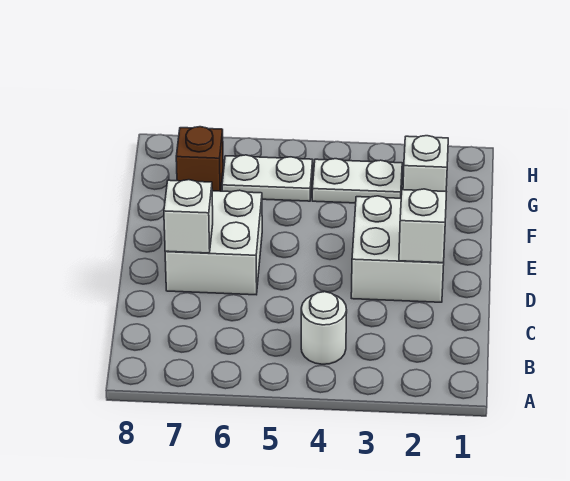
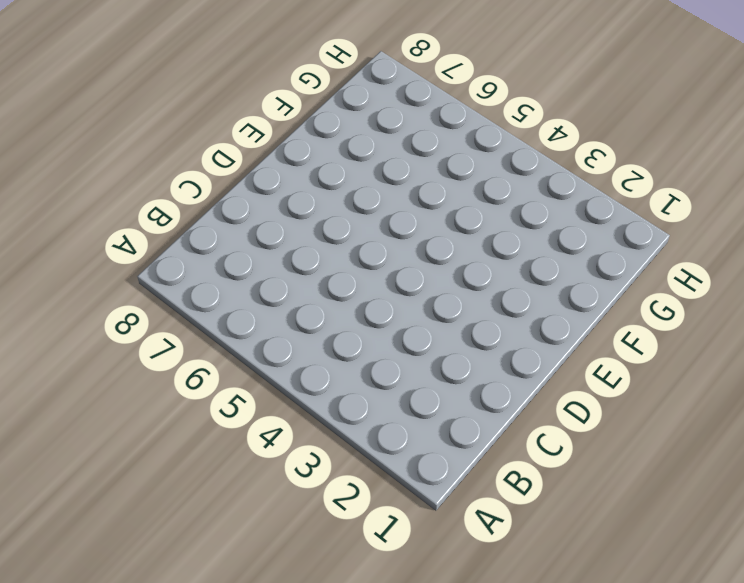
none -> white round brick B4 level 1
none -> white brick D2:E3 level 1

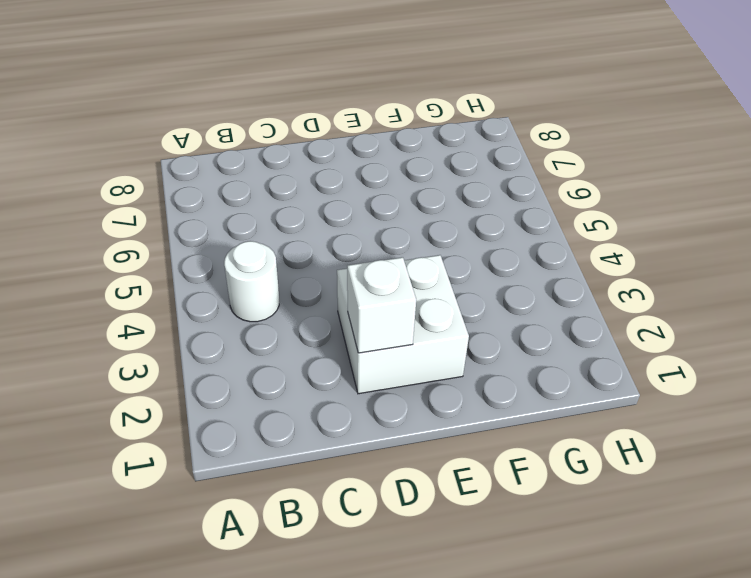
none -> white brick D6:E7 level 1
none -> white brick G2 level 1

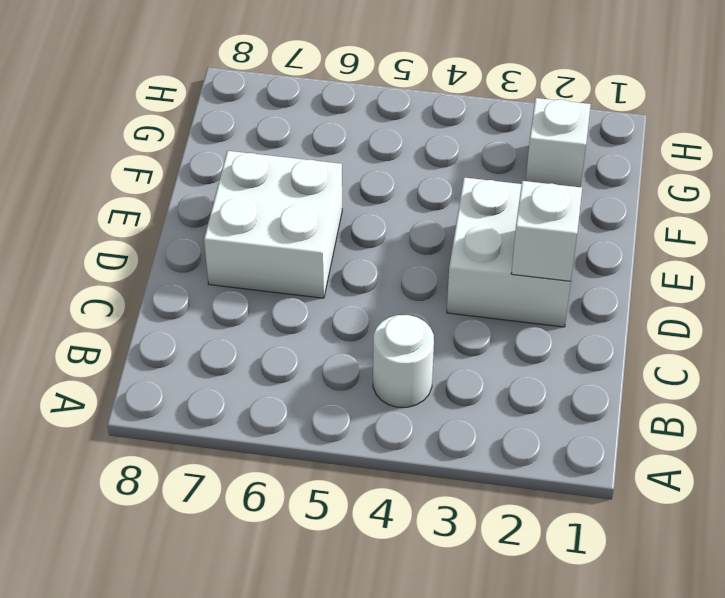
none -> white plate G3:G4 level 1
none -> white plate G5:G6 level 1

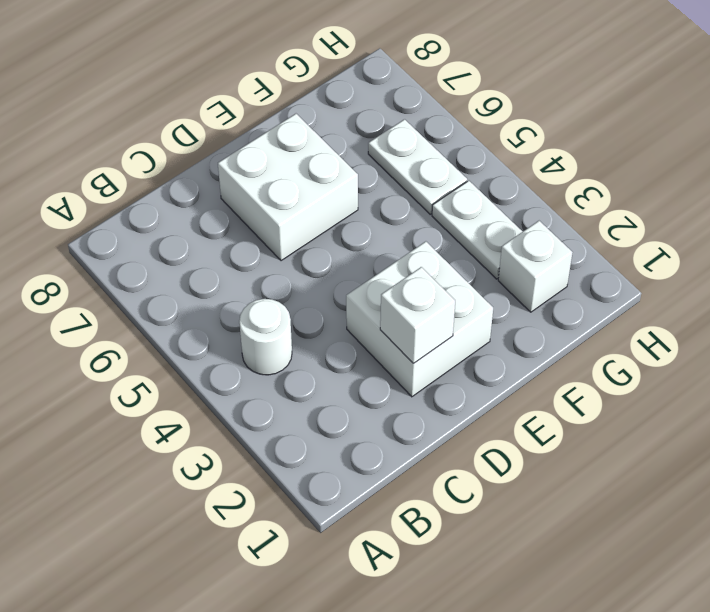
none -> brown brick G7 level 1
none -> white brick D7 level 2

